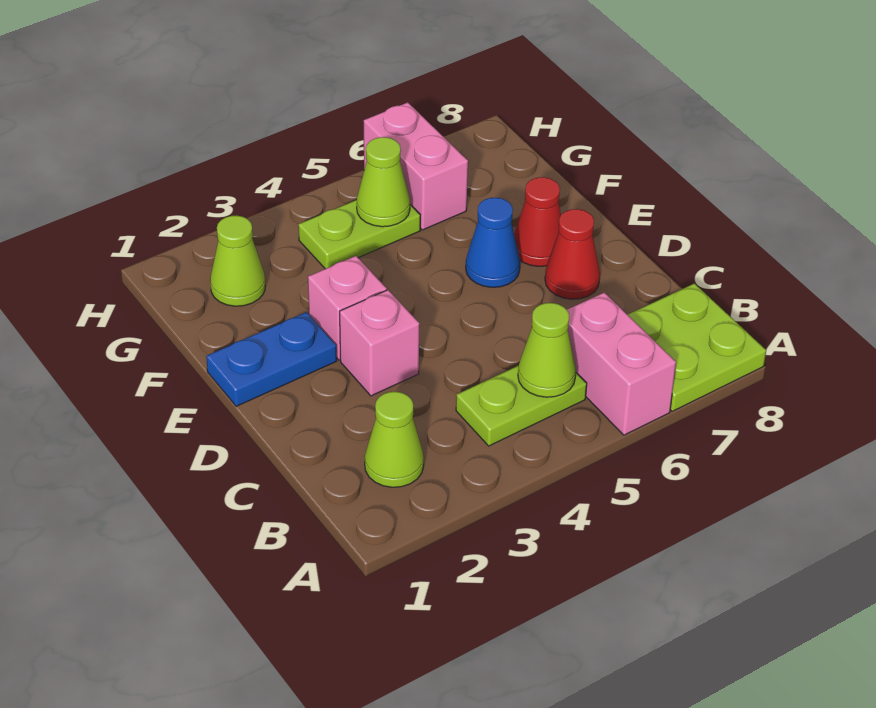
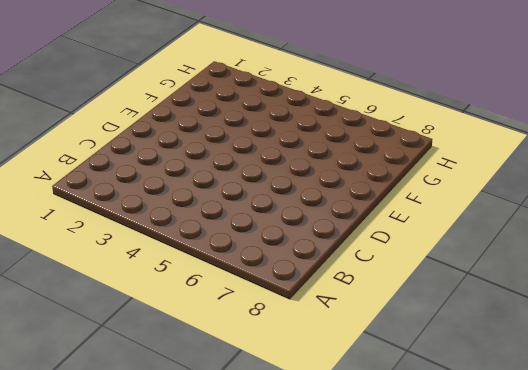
none -> pink brick A6:B6 level 1
none -> lime plate A7:B8 level 1
none -> lime cone B2 level 1

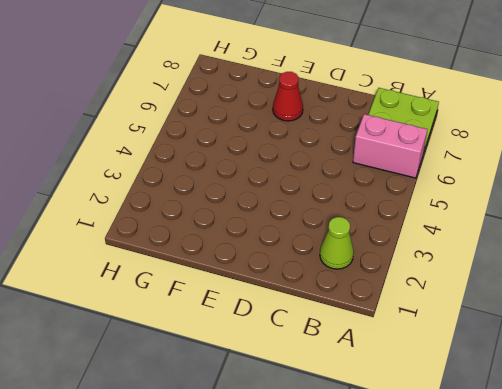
none -> lime plate B4:B5 level 1
none -> pink brick D3 level 1
none -> red cone D7 level 1

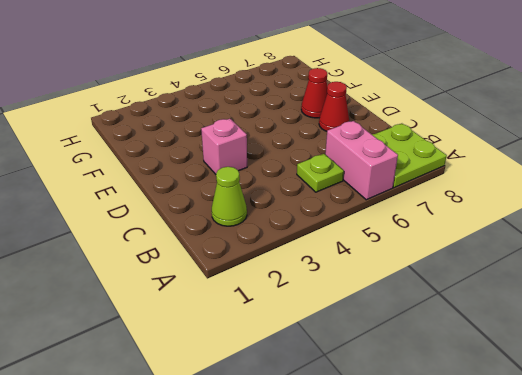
lime plate B5 level 1 -> lime plate B4:B5 level 1
none -> blue plate E1:E2 level 1
none -> pink brick E3 level 1
none -> blue cone E6 level 1

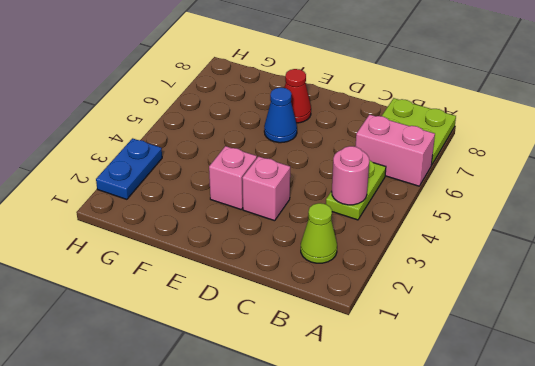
pink round brick B4 level 2 -> none
blue plate H2:H3 level 1 -> blue plate E1:E2 level 1
none -> red cone D7 level 1
none -> lime cone G2 level 1
none -> lime plate G4:G5 level 1

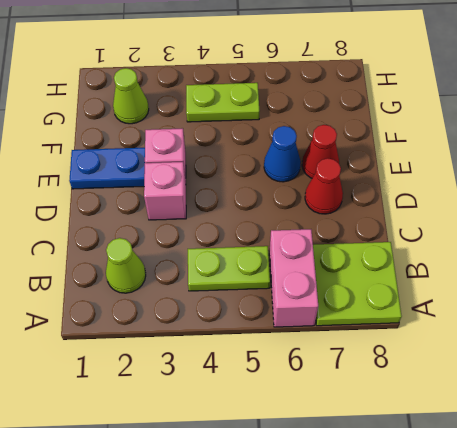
none -> pink brick G6:H6 level 1
none -> lime cone B5 level 2
none -> lime cone G5 level 2

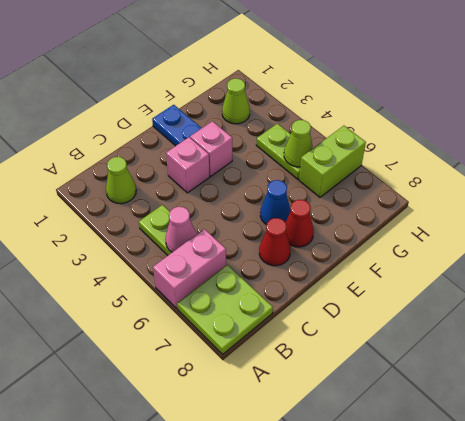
pink cone B5 level 2 -> lime cone B5 level 2
lime brick G6:H6 level 1 -> pink brick G6:H6 level 1

